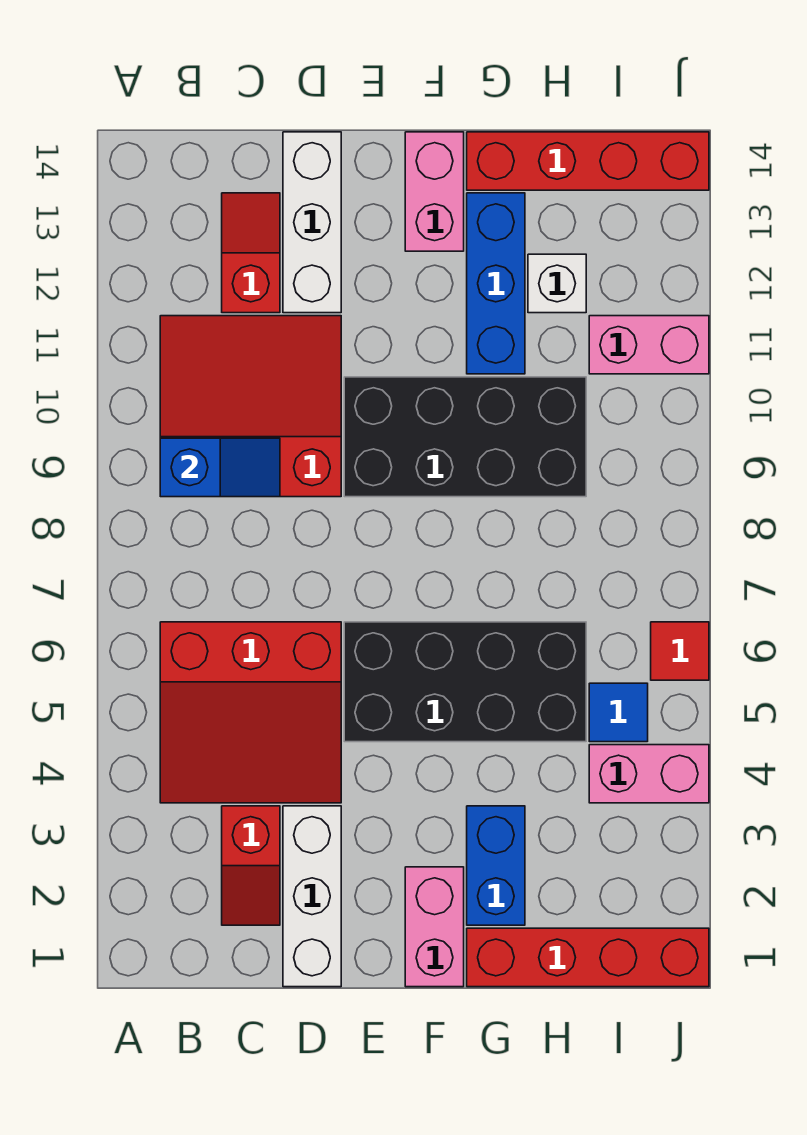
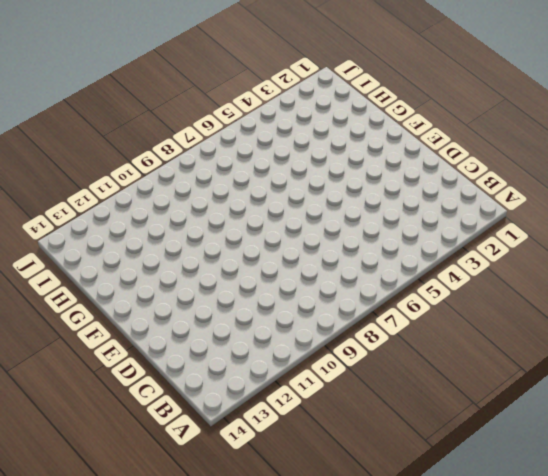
none -> red slope B4:D6 level 1 top 6
none -> red slope B9:D11 level 1 top 9
none -> red slope C2:C3 level 1 top 3

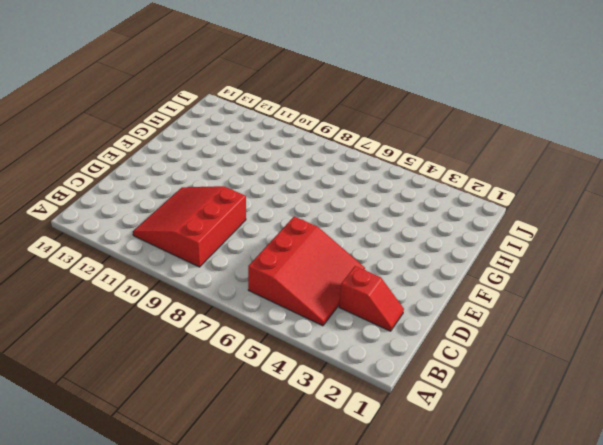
none -> red slope C12:C13 level 1 top 12
none -> white brick D1:D3 level 1
none -> white brick D12:D14 level 1

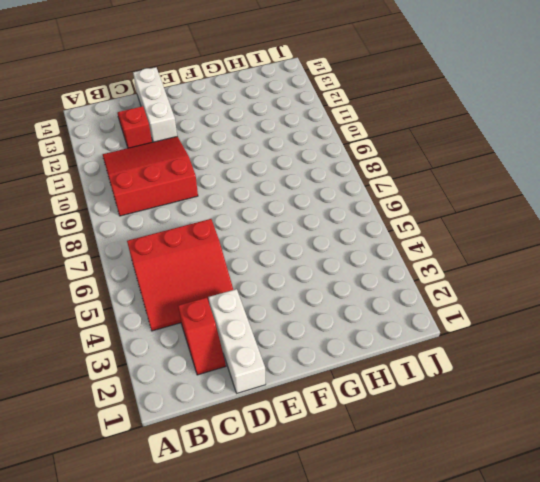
none -> black brick E5:H6 level 1
none -> black brick E9:H10 level 1
none -> pink brick F1:F2 level 1

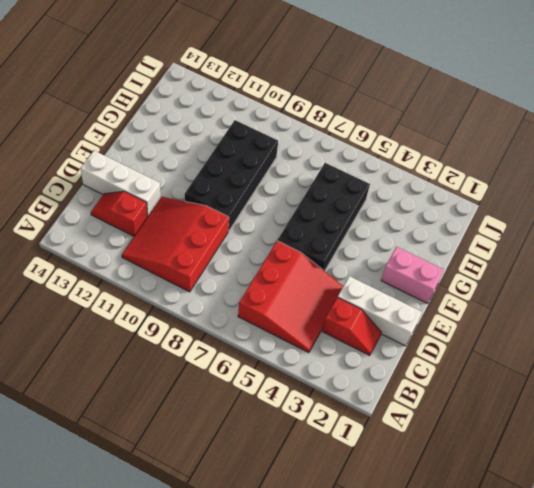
none -> pink brick F13:F14 level 1
none -> red brick G1:J1 level 1
none -> blue brick G2:G3 level 1

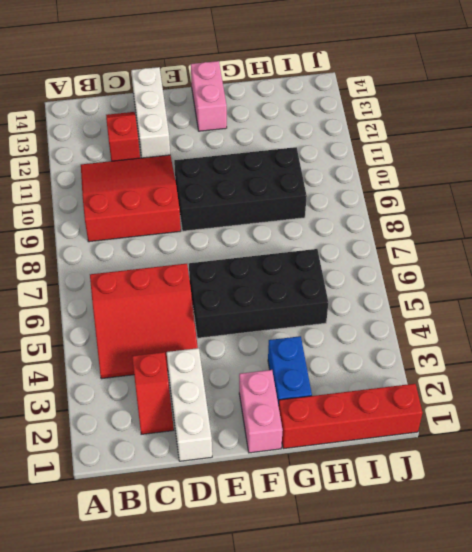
none -> blue brick G11:G13 level 1
none -> red brick G14:J14 level 1
none -> white brick H12 level 1

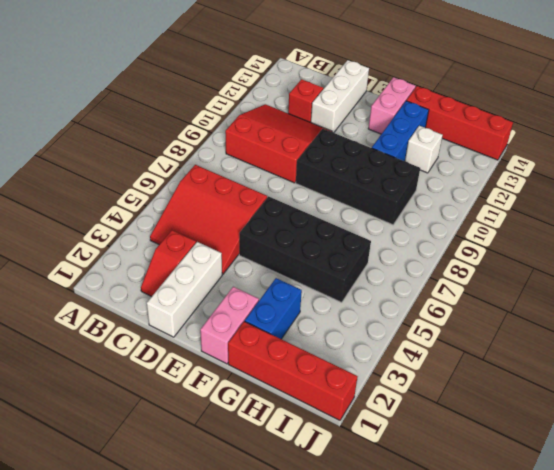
none -> pink brick I4:J4 level 1
none -> blue tile I5 level 1
none -> pink brick I11:J11 level 1

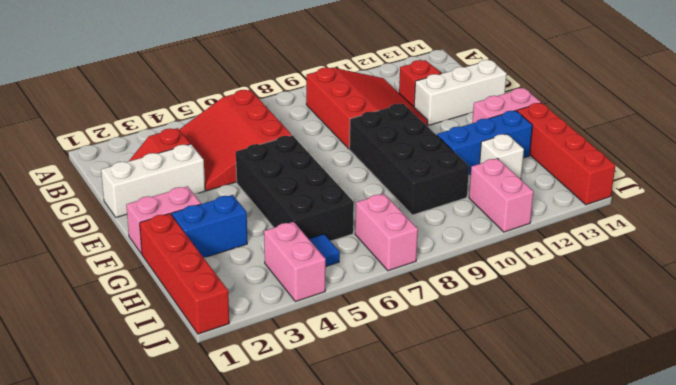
pink brick I7:J7 level 1 -> none
none -> red tile J6 level 1
none -> blue slope B9:C9 level 2 top B

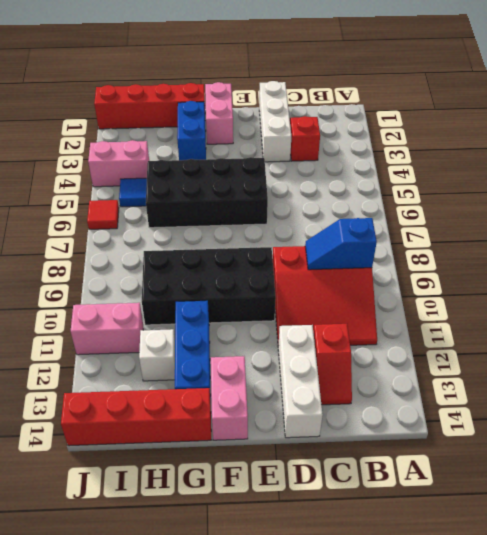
none -> red slope B4:D6 level 1 top 6

